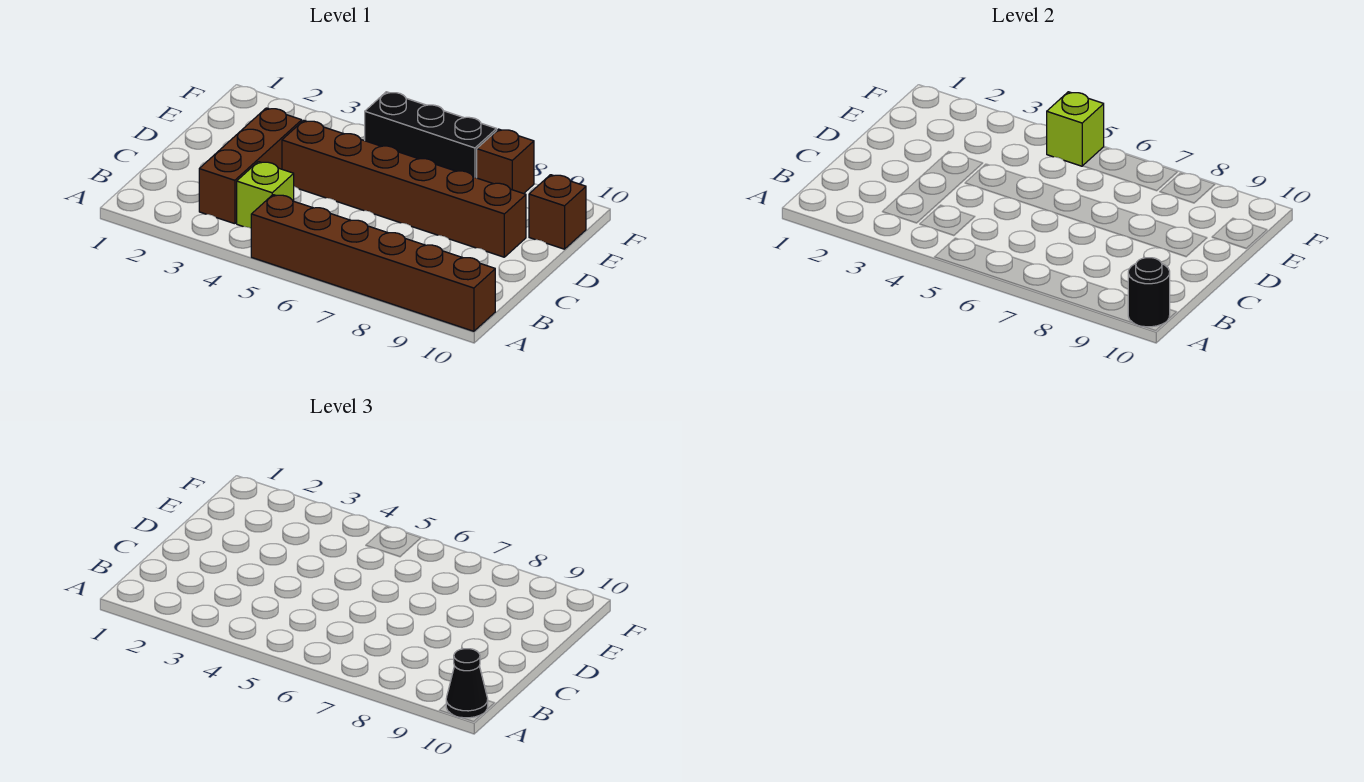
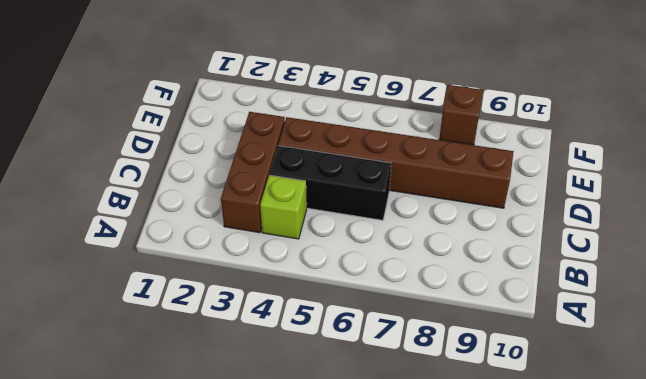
black brick C4:C6 level 1 -> black brick F5:F7 level 1
none -> brown brick A5:A10 level 1
none -> brown brick E10 level 1

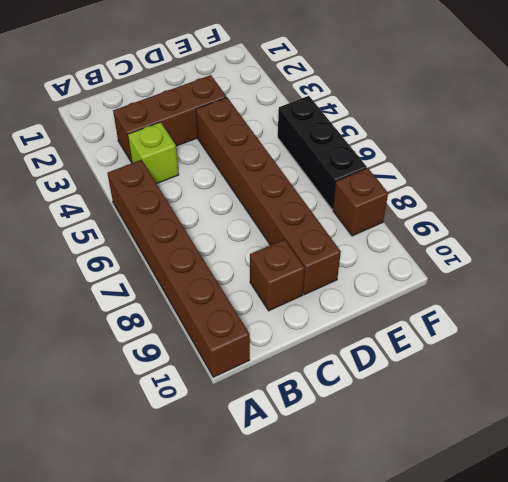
brown brick C9 level 1 -> brown brick E10 level 1
none -> black round brick A10 level 2
none -> lime brick F5 level 2

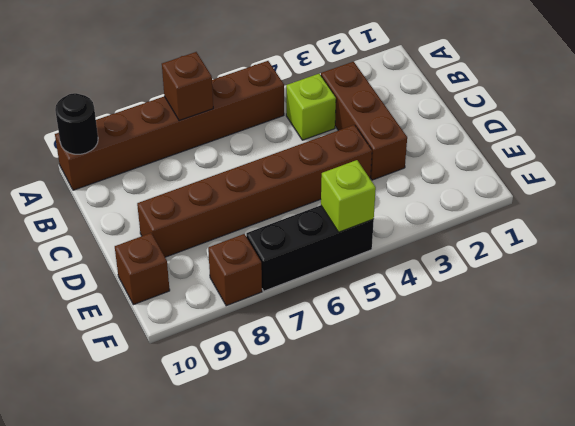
brown brick A7 level 2 -> none
none -> black cone A10 level 3

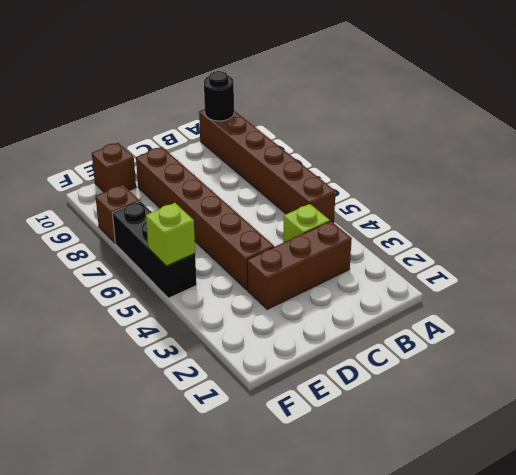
none -> black cone A10 level 3

